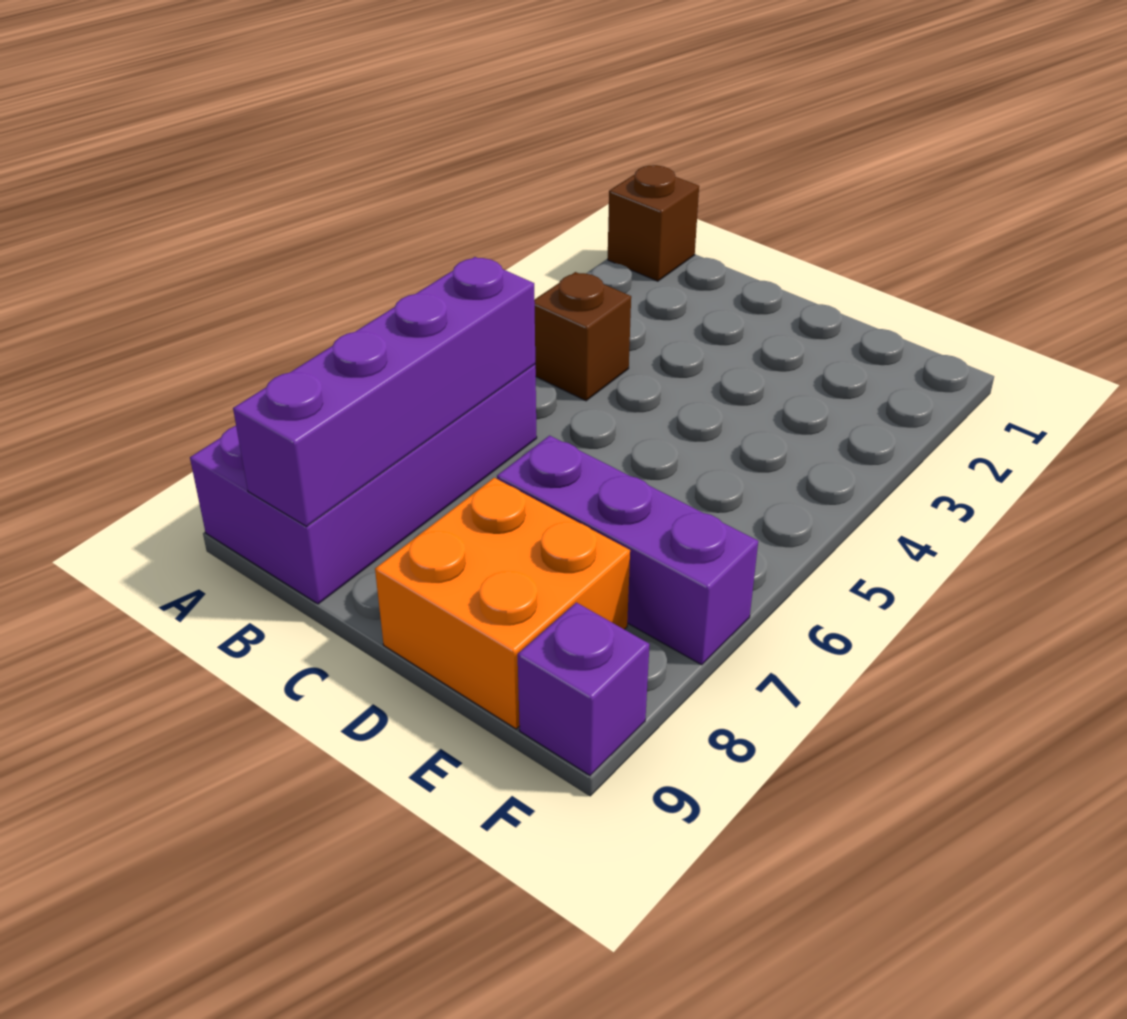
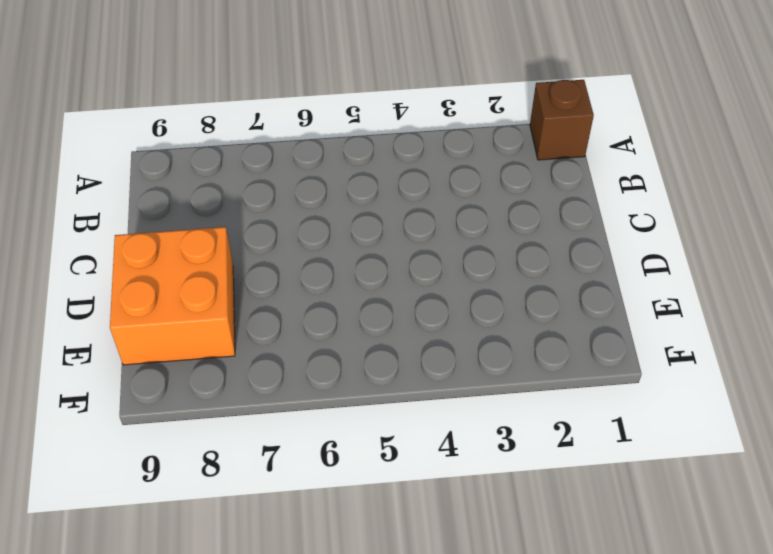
none -> purple brick A6:B9 level 1
none -> brown brick B4 level 1

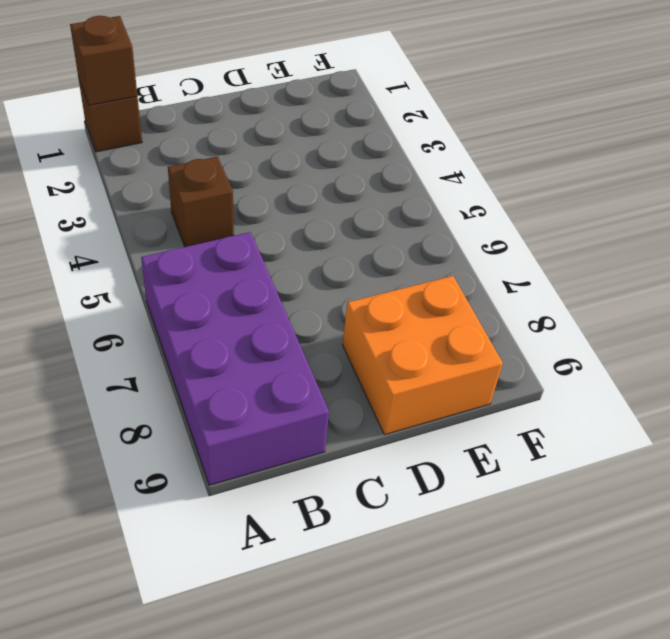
brown brick A1 level 2 -> none
none -> purple brick D7:F7 level 1
none -> purple brick F9 level 1

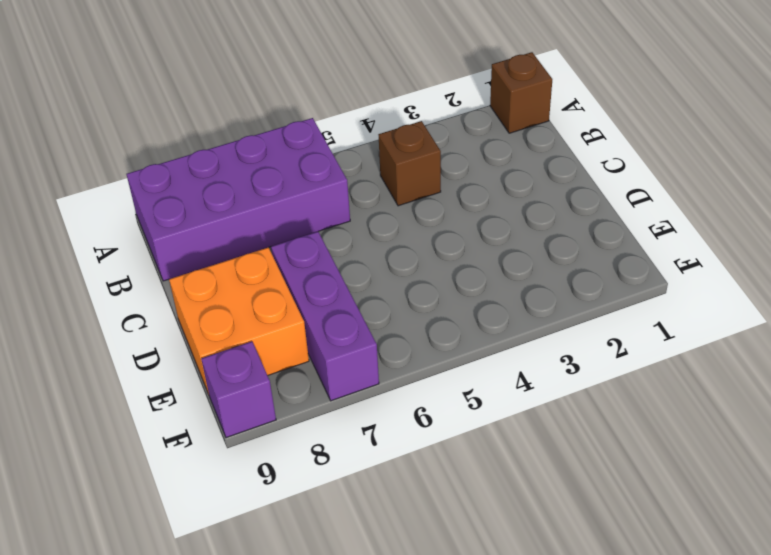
none -> purple brick B6:B9 level 2

